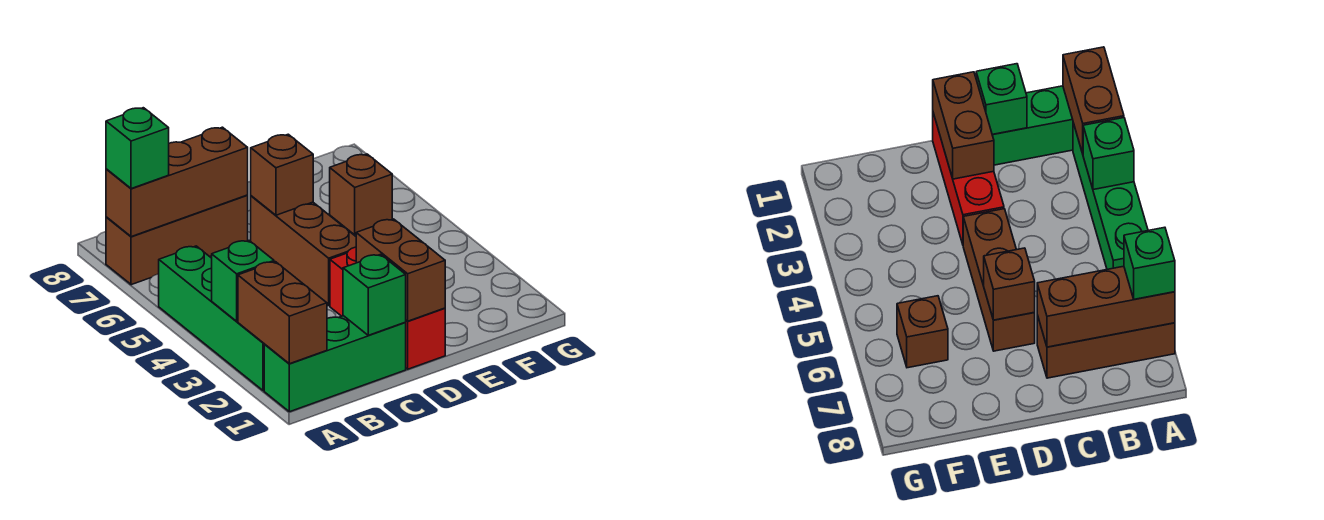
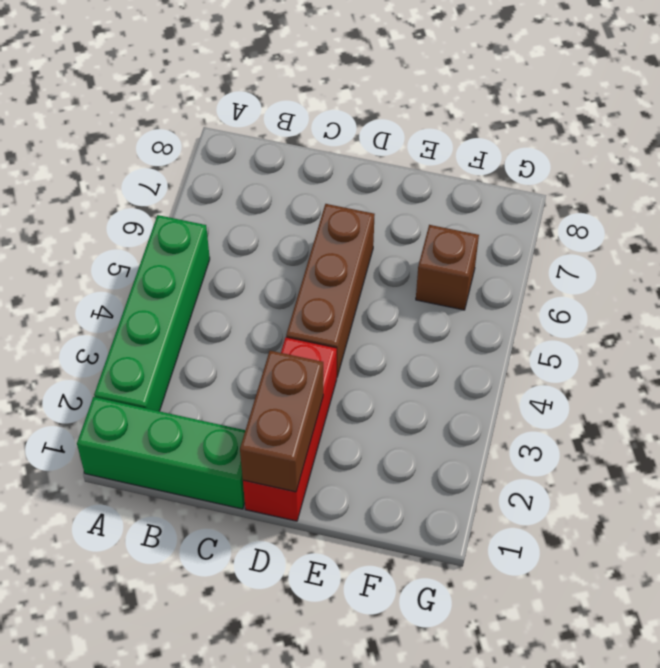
none -> brown brick A7:C7 level 1
none -> brown brick A1:A2 level 2
none -> green brick A3 level 2

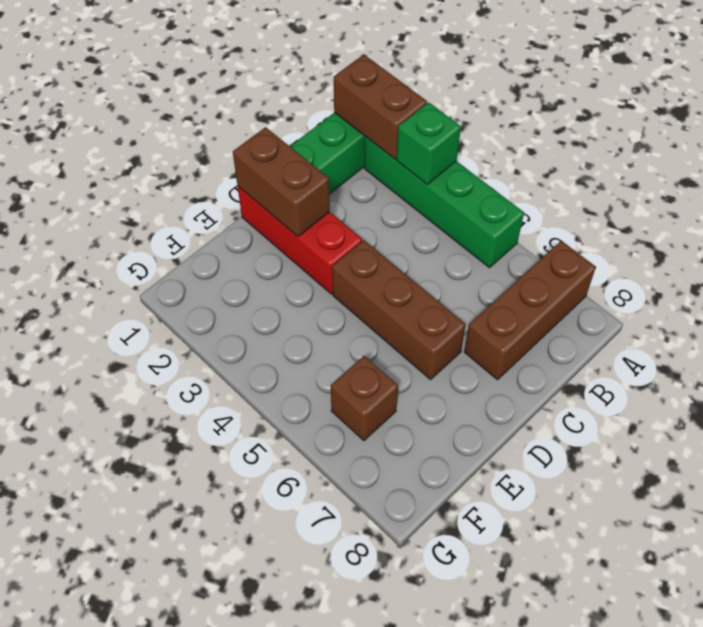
none -> brown brick A7:C7 level 2
none -> green brick C1 level 2
none -> brown brick D6 level 2

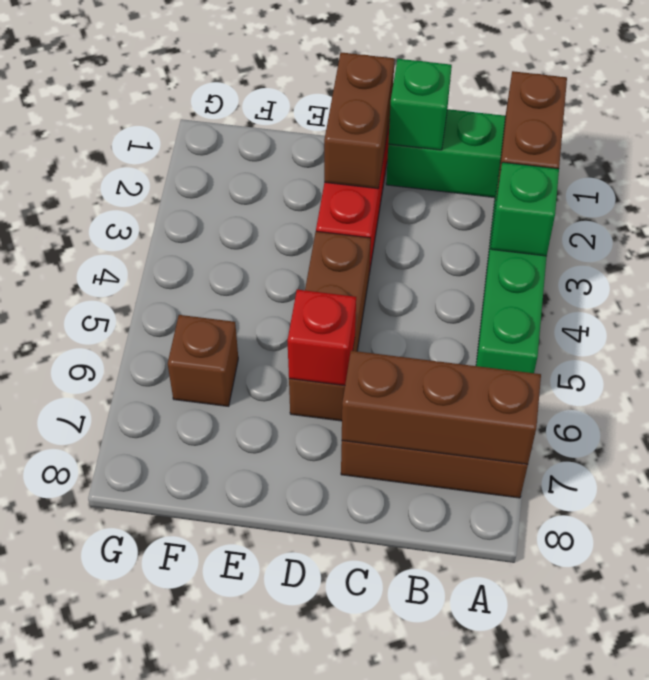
red brick D6 level 2 -> brown brick D6 level 2
none -> green brick A7 level 3

